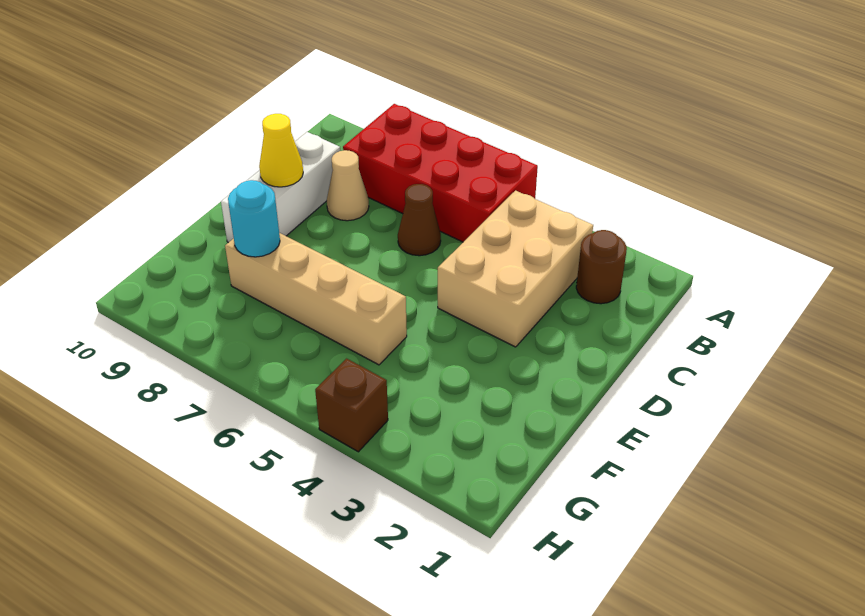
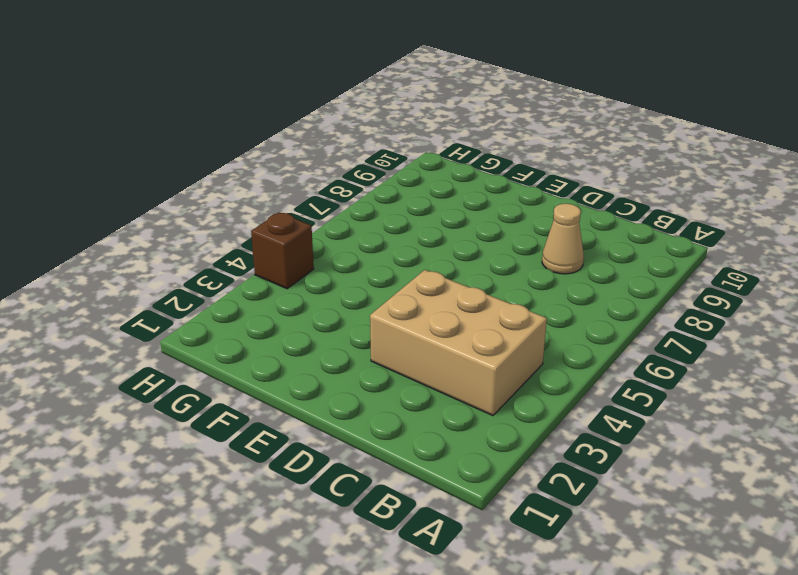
none -> red brick A5:B8 level 1
none -> brown round brick B2 level 1

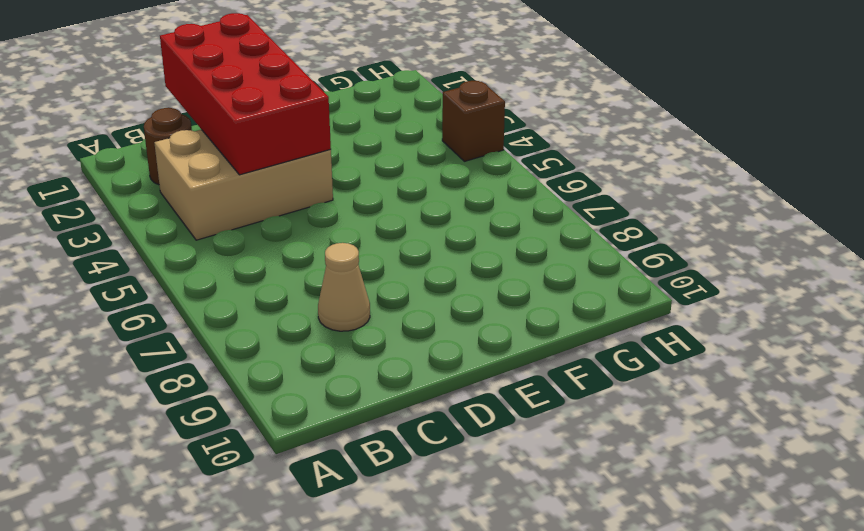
red brick C1:D4 level 2 -> red brick A5:B8 level 1
none -> brown cone C6 level 1
none -> white brick C9:E9 level 1

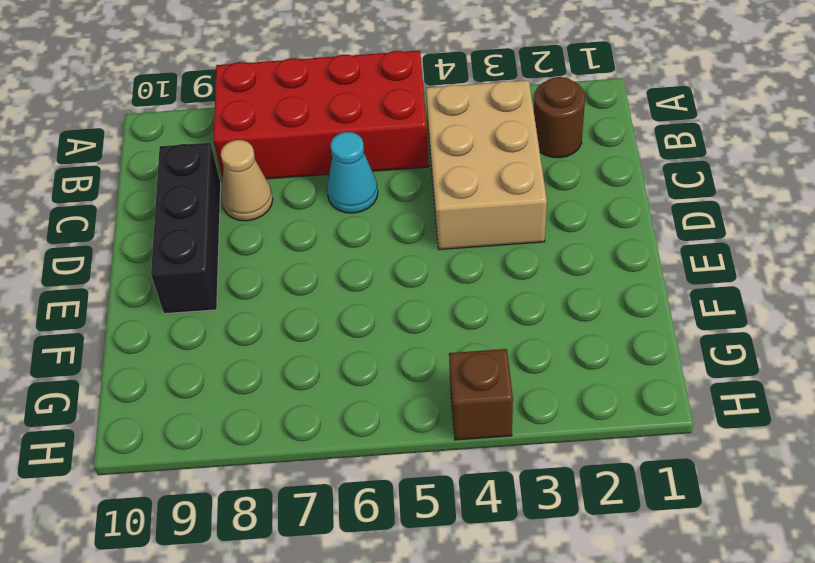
cyan cone C6 level 1 -> brown cone C6 level 1
black brick C9:E9 level 1 -> white brick C9:E9 level 1
none -> tan brick F5:F8 level 1
none -> yellow cone D9 level 2

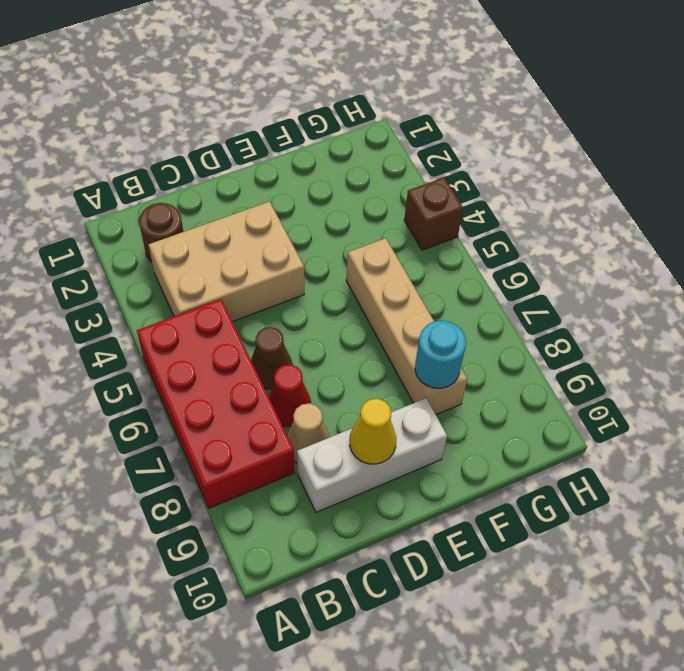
red cone C7 level 1 -> none

